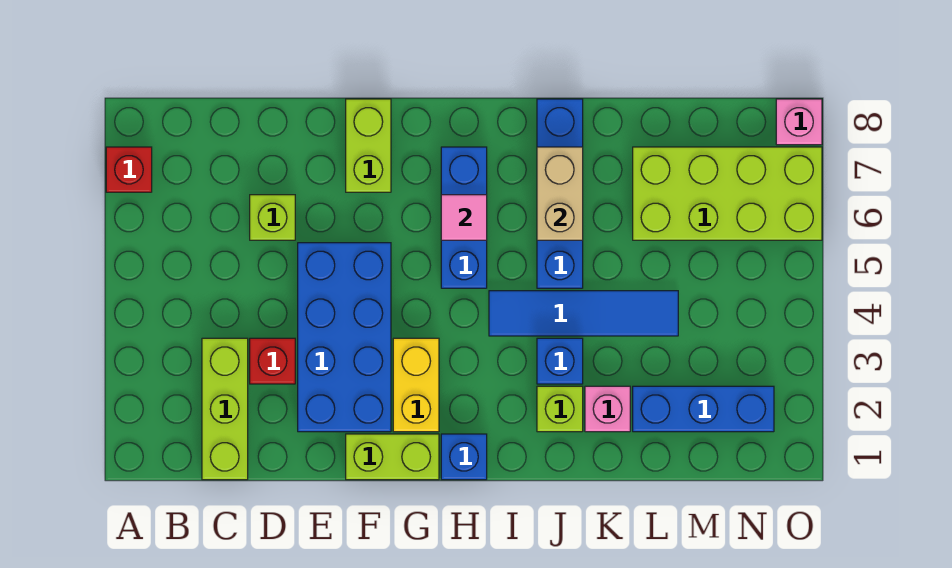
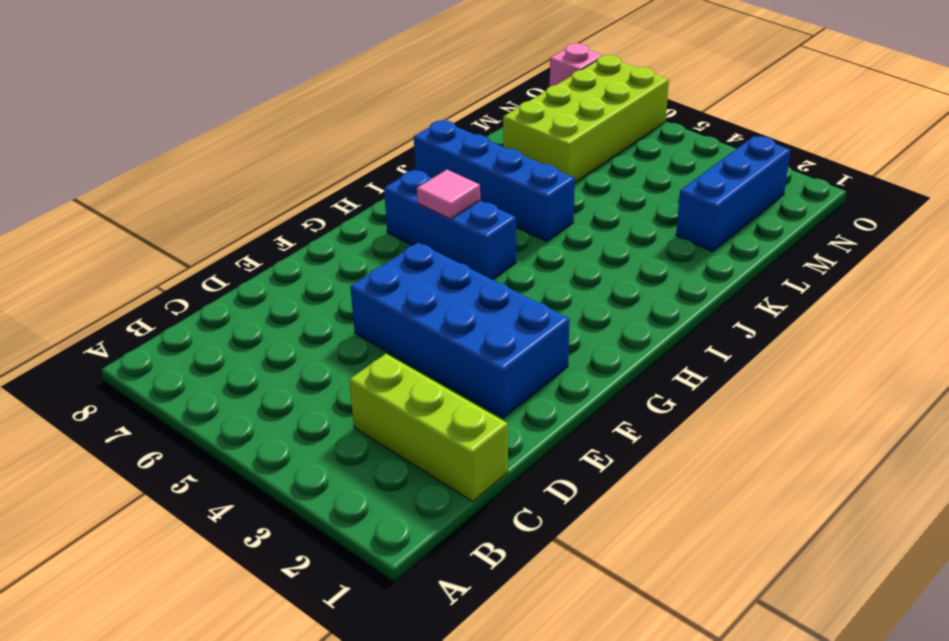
none -> red brick A7 level 1
none -> red brick D3 level 1
none -> lime brick D6 level 1

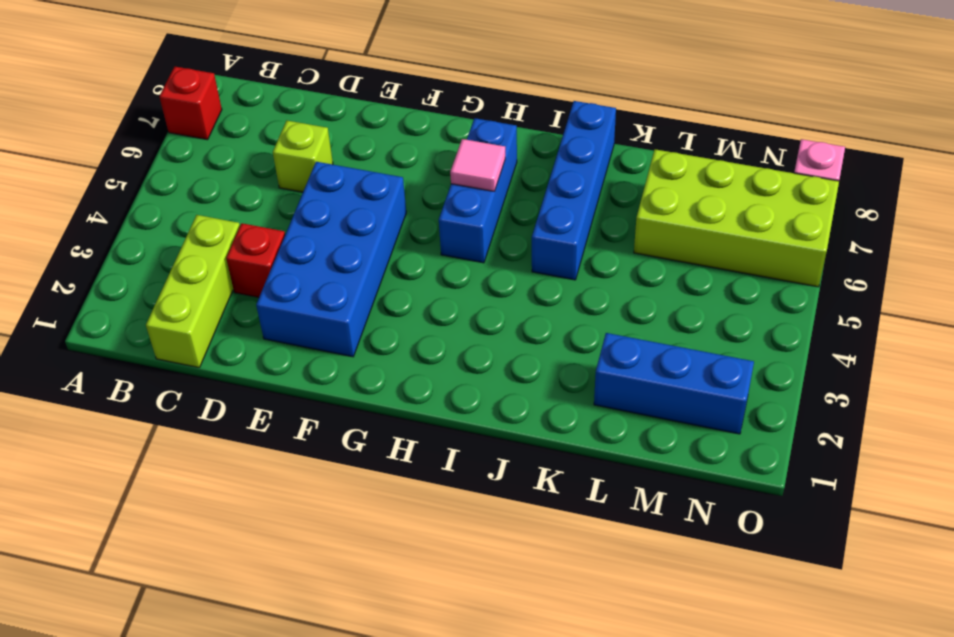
none -> lime brick F1:G1 level 1
none -> lime brick F7:F8 level 1
none -> yellow brick G2:G3 level 1

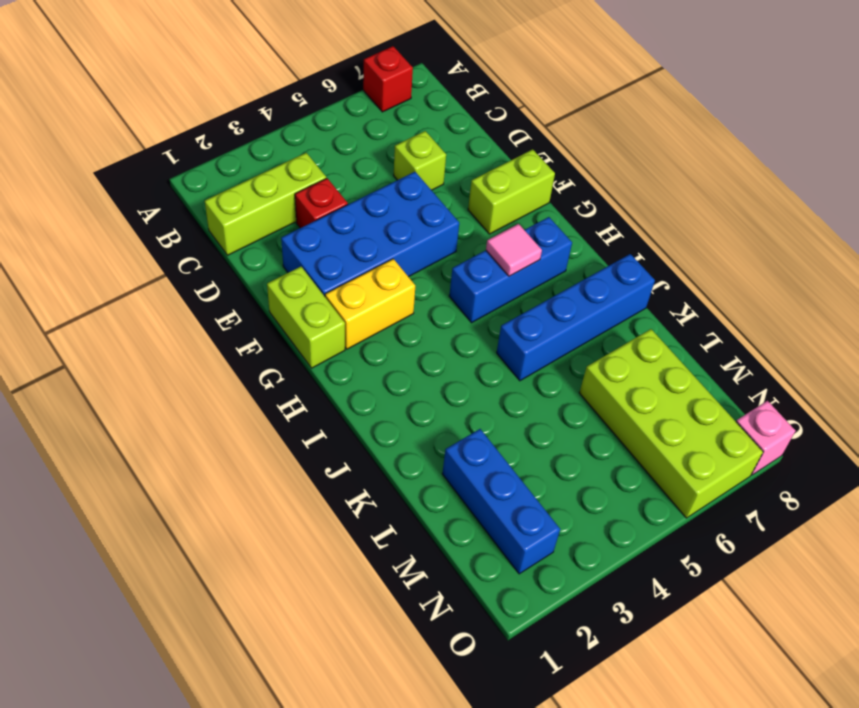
none -> blue brick H1 level 1
none -> blue tile I4:L4 level 1
none -> lime brick J2 level 1

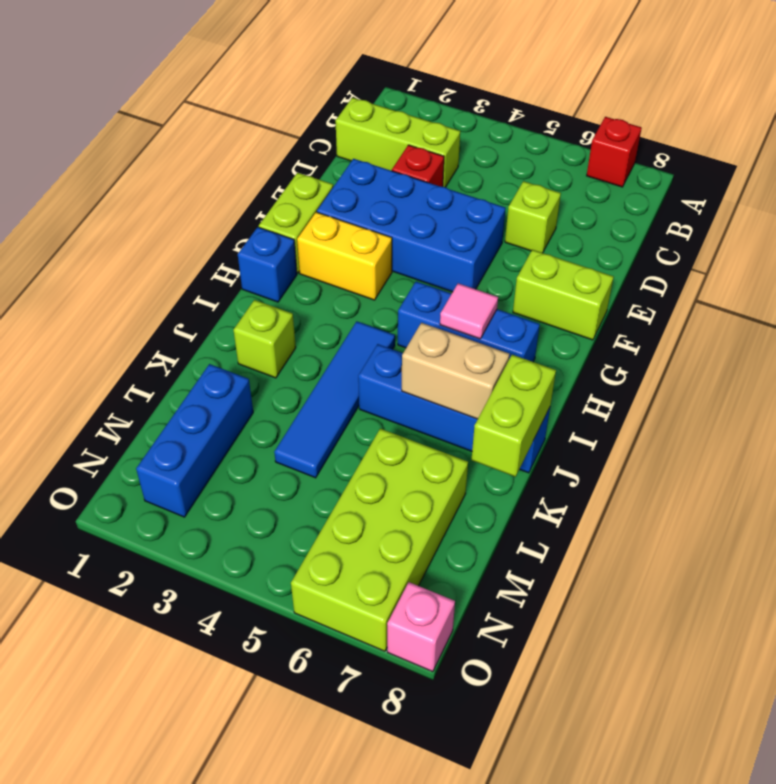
lime brick J8:K8 level 2 -> none
none -> blue brick J3 level 1
none -> pink brick K2 level 1

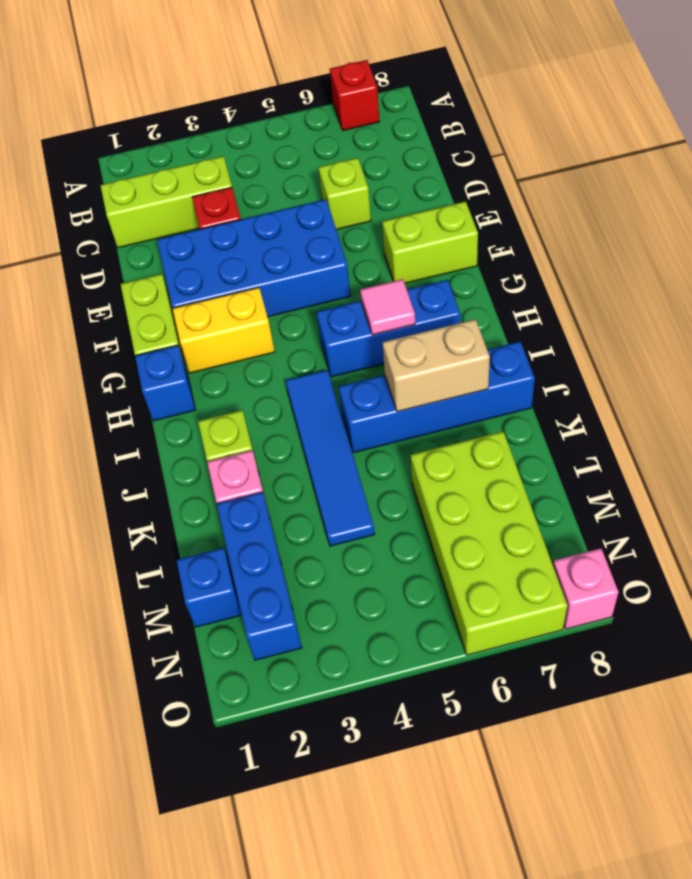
blue brick M1 level 1 -> blue brick J3 level 1

